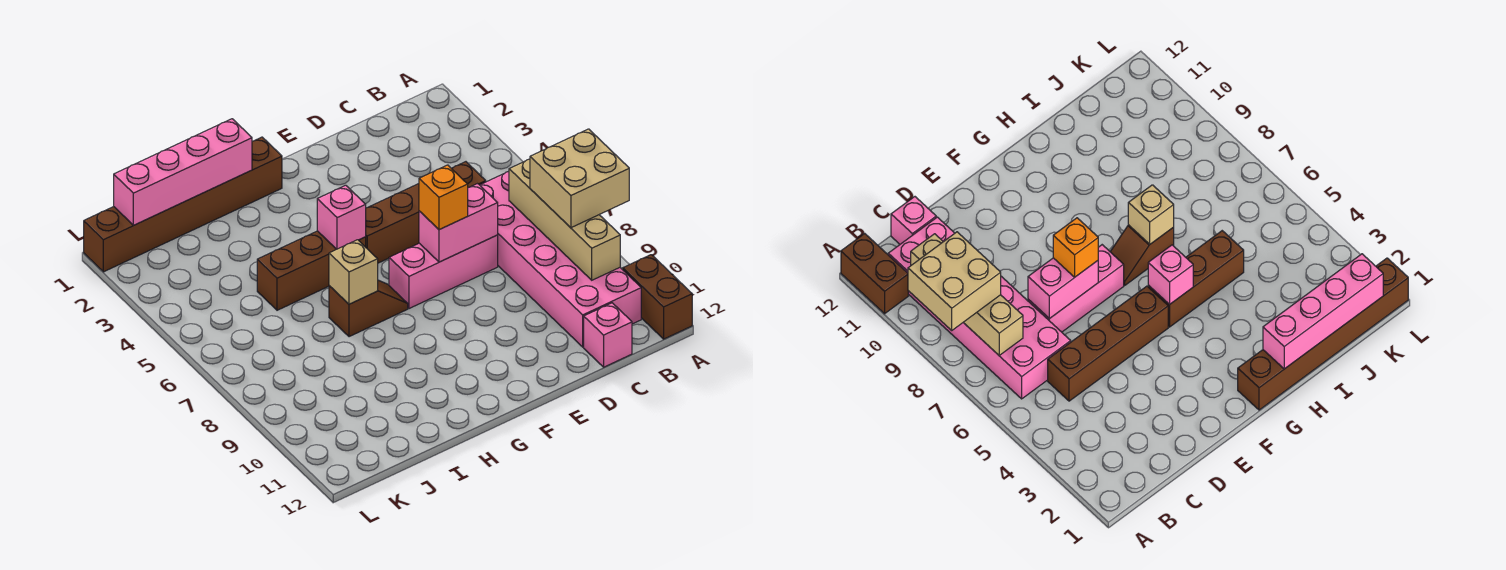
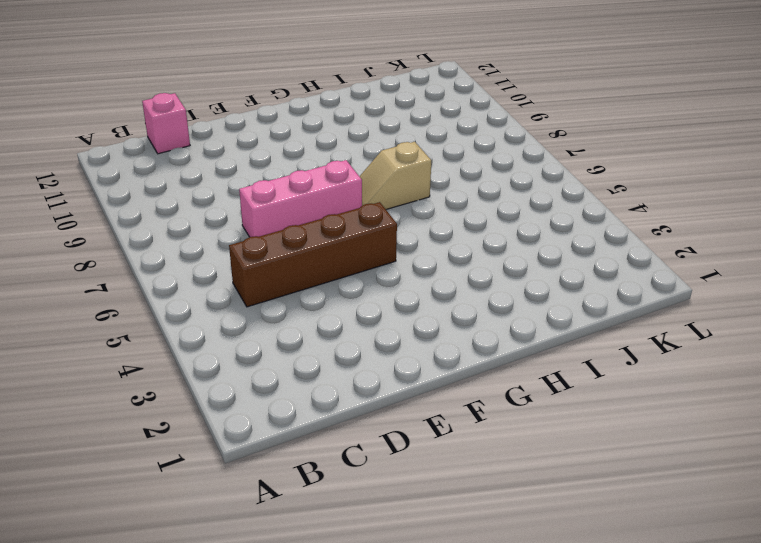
tan slope G7:H7 level 1 top H -> brown slope G7:H7 level 1 top H
none -> brown brick A11:A12 level 1
none -> pink brick B6:C11 level 1
none -> brown brick G1:L1 level 1

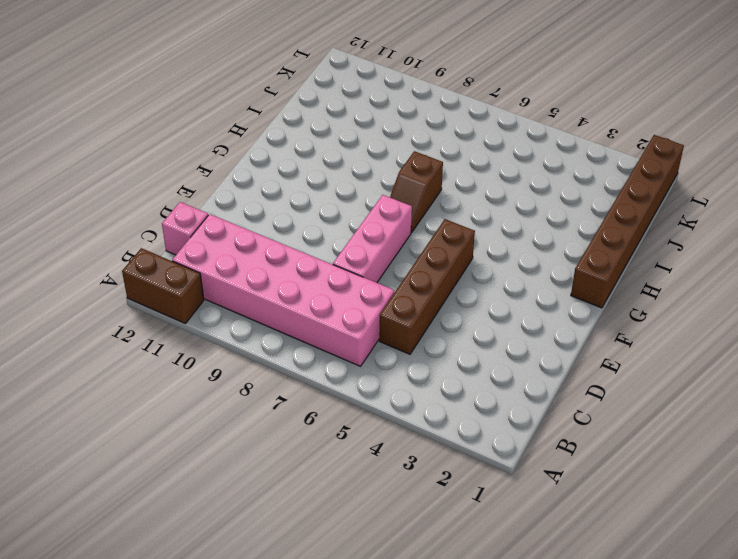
none -> brown brick G5:I5 level 1
none -> tan brick B7:B10 level 2
none -> pink brick D7:E7 level 2

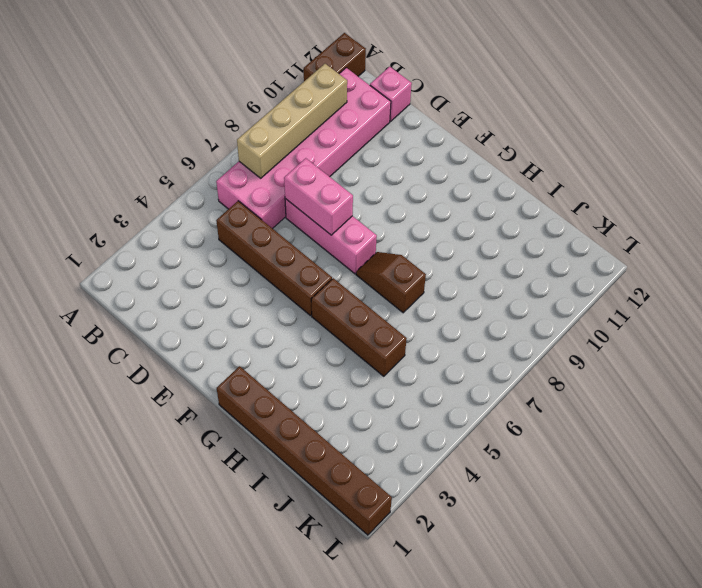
none -> pink brick G5 level 2
none -> pink brick H1:K1 level 2
none -> tan brick H7 level 2

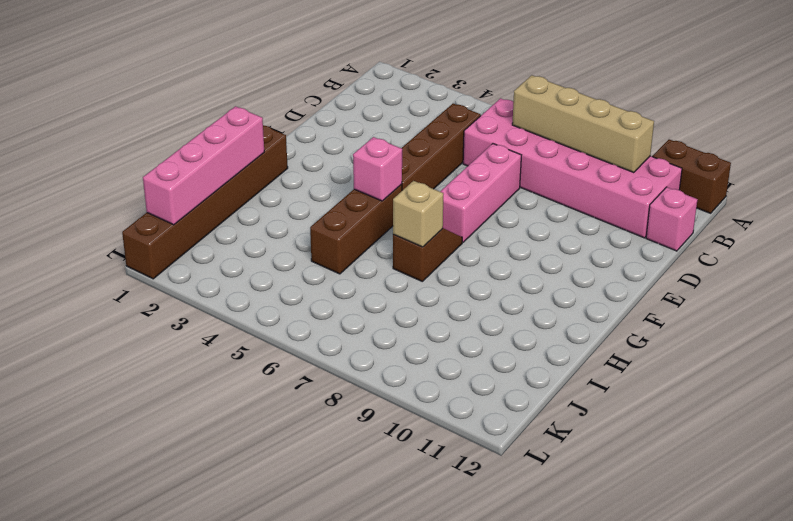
none -> pink brick D7:E7 level 2
none -> tan brick A8:B9 level 3
none -> orange brick E7 level 3

